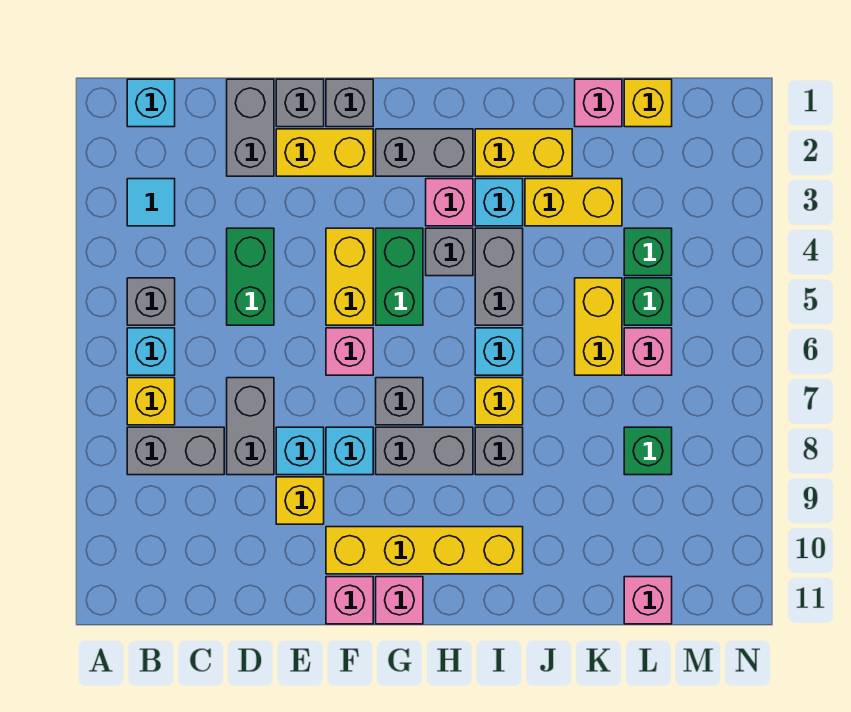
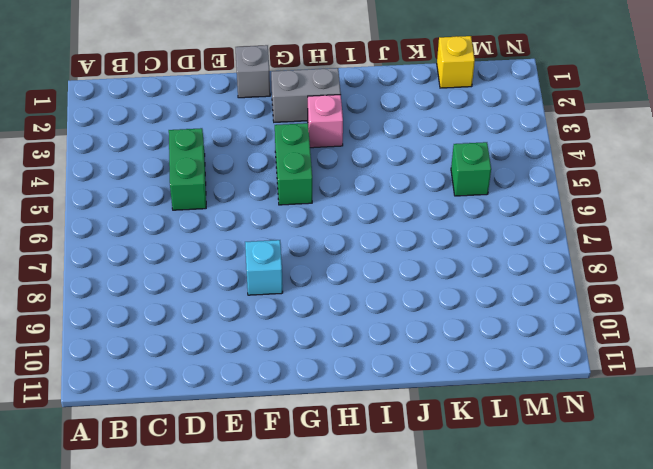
none -> cyan brick B1 level 1
none -> cyan tile B3 level 1
none -> grey brick B5 level 1
none -> cyan brick B6 level 1

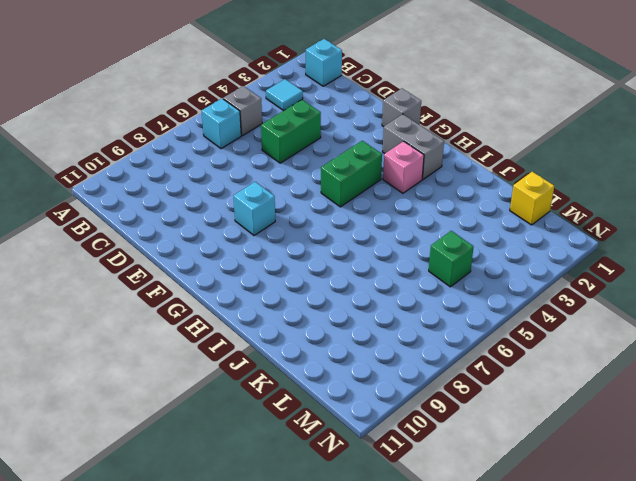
none -> yellow brick B7 level 1
none -> grey brick B8:C8 level 1
none -> grey brick D1:D2 level 1
none -> grey brick D7:D8 level 1

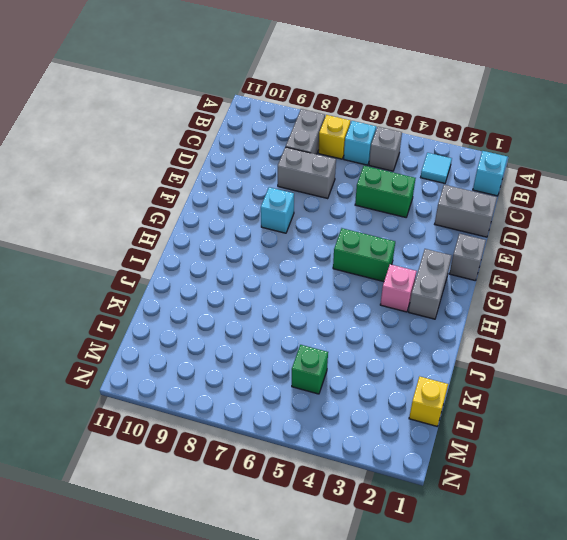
none -> grey brick E1 level 1
none -> yellow brick E2:F2 level 1
none -> cyan brick E8 level 1
none -> yellow brick E9 level 1

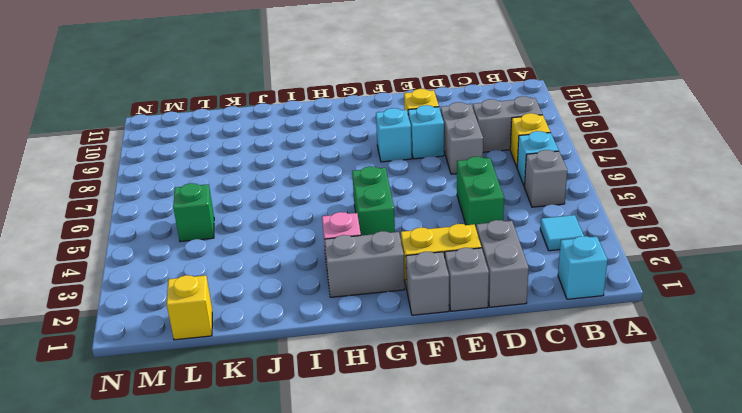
none -> yellow brick F4:F5 level 1
none -> pink brick F6 level 1
none -> yellow brick F10:I10 level 1
none -> pink brick F11 level 1

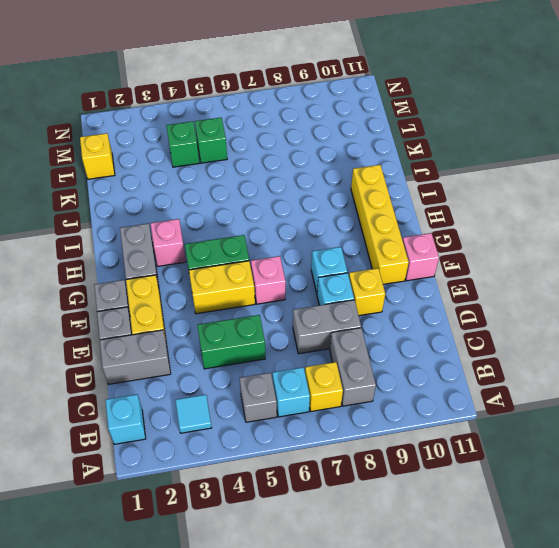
none -> grey brick G7 level 1
none -> grey brick G8:H8 level 1
none -> pink brick G11 level 1
none -> grey brick H4 level 1

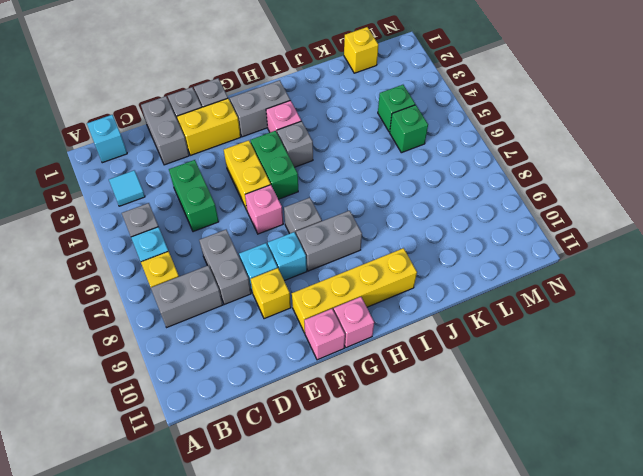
none -> yellow brick I2:J2 level 1
none -> cyan brick I3 level 1
none -> grey brick I4:I5 level 1
none -> cyan brick I6 level 1

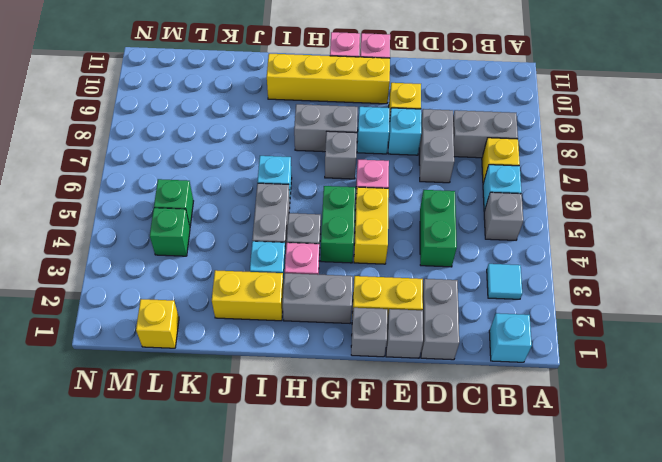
none -> yellow brick I7 level 1
none -> grey brick I8 level 1
none -> yellow brick J3:K3 level 1
none -> pink brick K1 level 1

